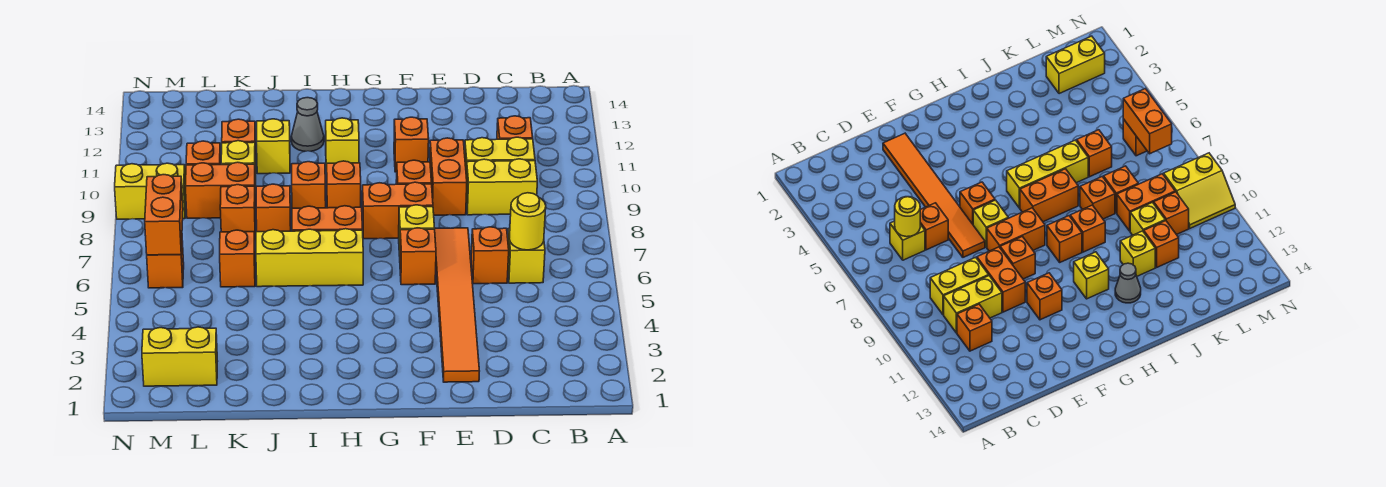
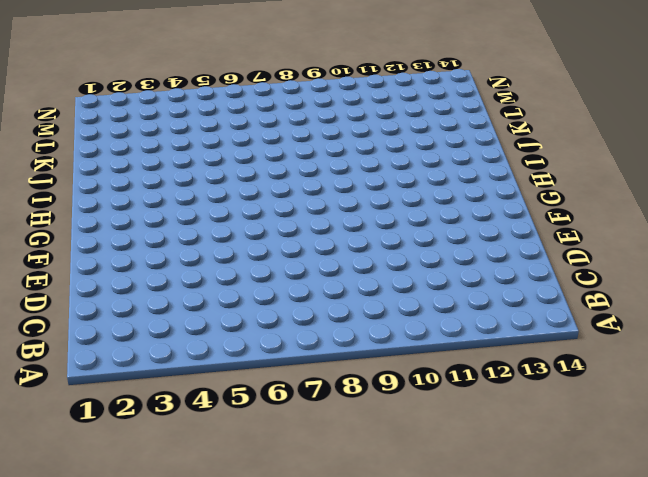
none -> yellow brick C6 level 1
none -> yellow brick C9:D9 level 1
none -> yellow brick C10:D10 level 1
none -> orange brick C11 level 1

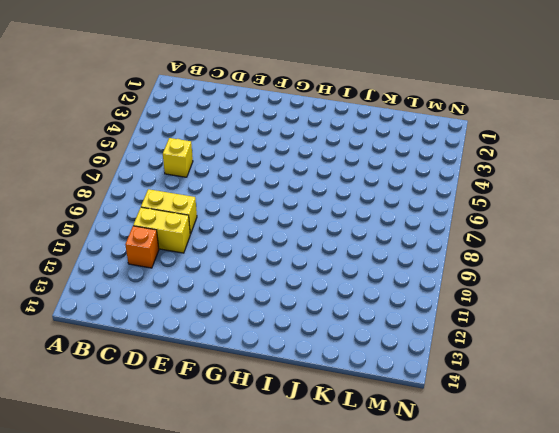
none -> orange brick D6 level 1
none -> orange tile E2:E7 level 1
none -> orange brick E9:E10 level 1
none -> orange brick F6 level 1

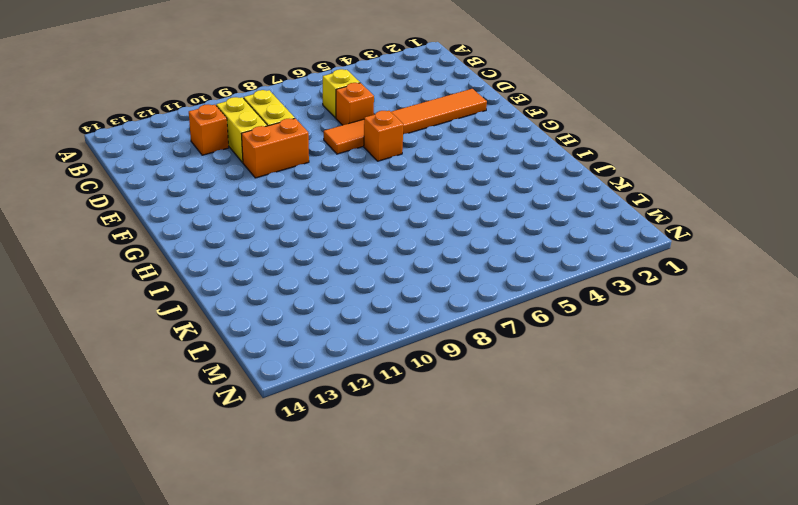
none -> yellow brick F7 level 1
none -> orange brick F8:G8 level 1
none -> orange brick F9 level 1
none -> orange brick F11 level 1

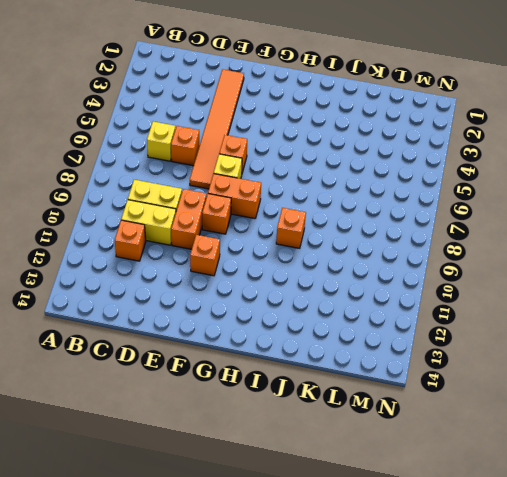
none -> yellow brick H6:J6 level 1
none -> orange brick H7:I7 level 1
none -> orange brick H9 level 1
none -> yellow brick H11 level 1

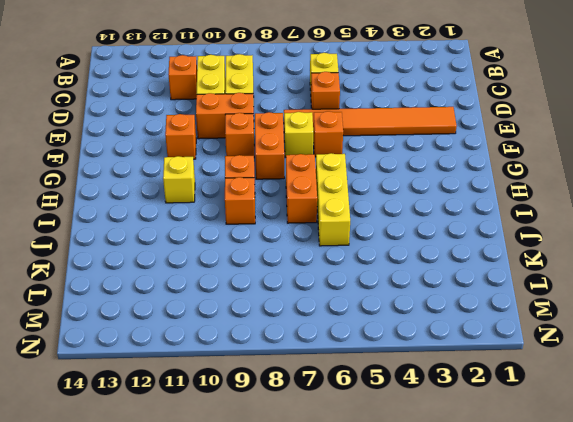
none -> grey cone I12 level 1
none -> orange brick J8 level 1
none -> yellow brick J11 level 1
none -> orange brick K6 level 1

